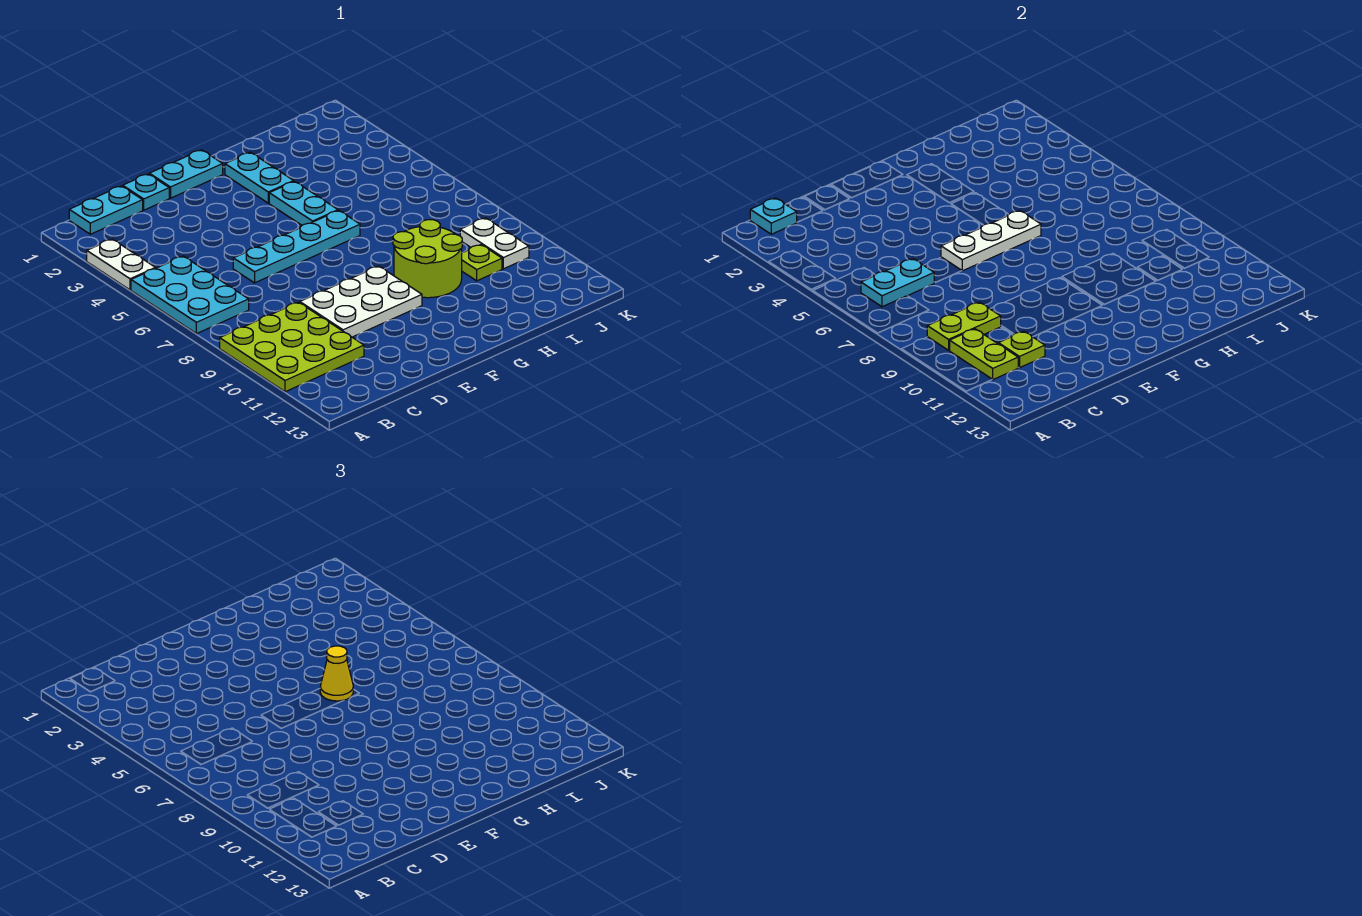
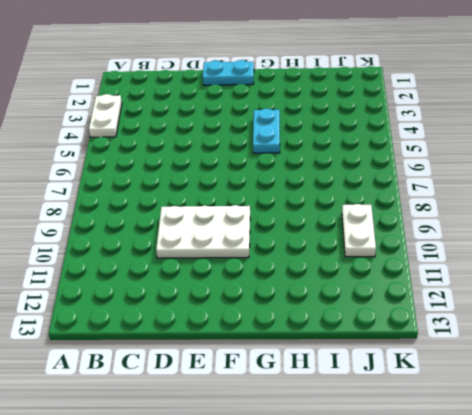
none -> cyan plate A5:B7 level 1
none -> lime plate A9:C11 level 1
none -> cyan plate B1:C1 level 1

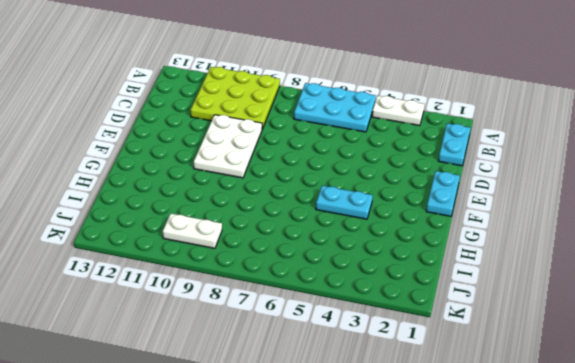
none -> cyan plate D1 level 1
none -> cyan plate D6:G6 level 1
none -> cyan plate G2:G3 level 1

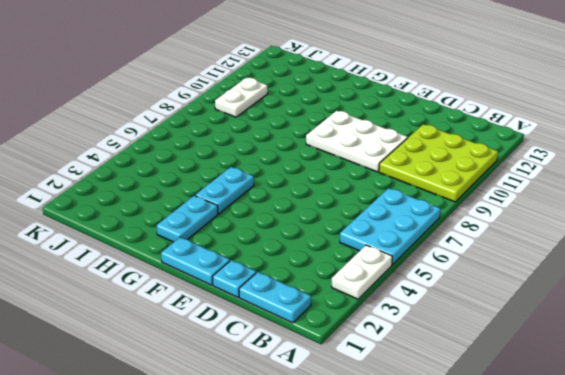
none -> cyan plate D6:G6 level 1
none -> lime round brick G9:H10 level 1
none -> lime plate I10 level 1

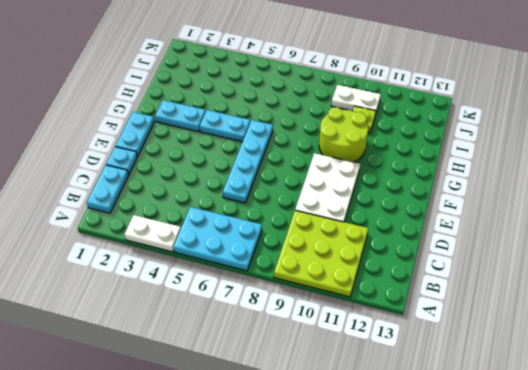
none -> cyan plate B1 level 2
none -> cyan plate B6:C6 level 2
none -> lime plate B9:C9 level 2

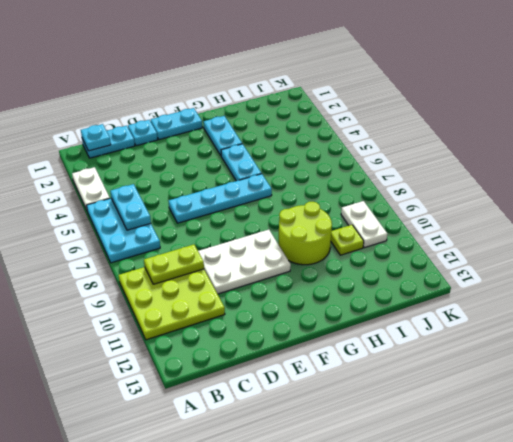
cyan plate B5:B6 level 2 -> cyan plate B6:C6 level 2
none -> lime plate B10:B11 level 2
none -> lime plate C11 level 2
none -> white plate E6:G6 level 2

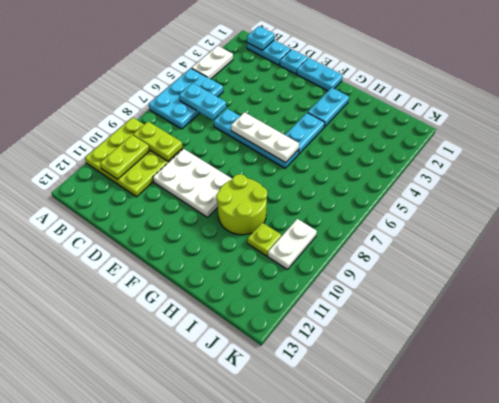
none -> lime plate C11 level 2
none -> yellow cone G6 level 3

